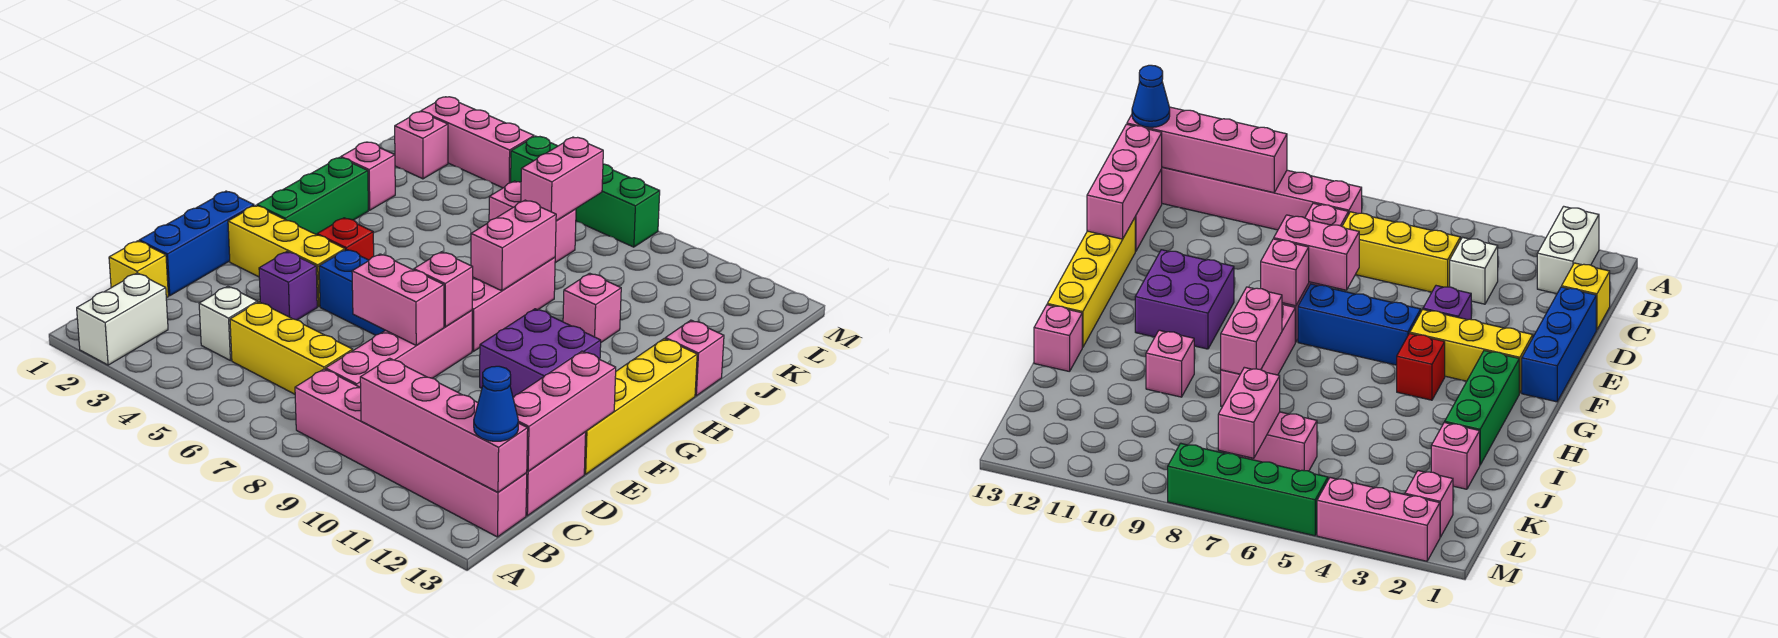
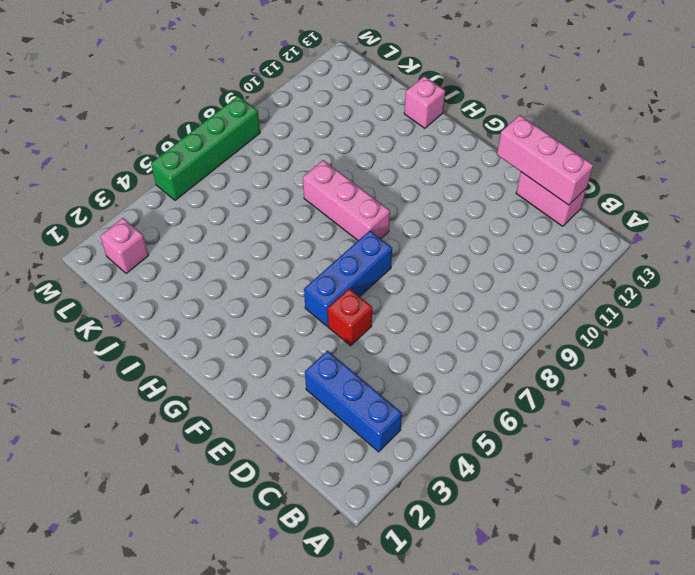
blue brick B3:D3 level 1 -> blue brick D1:F1 level 1
red brick E5 level 1 -> red brick G4 level 1
none -> white brick A2:B2 level 1
none -> pink brick B8:B13 level 1
none -> yellow brick C1 level 1
none -> white brick C4 level 1

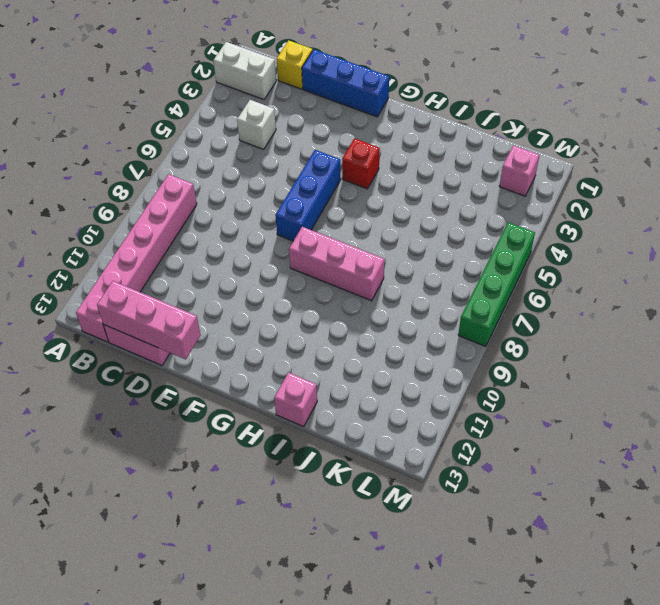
none -> yellow brick C5:C7 level 1
none -> pink brick C8:F8 level 1
none -> purple brick E4 level 1
none -> yellow brick E13:H13 level 1

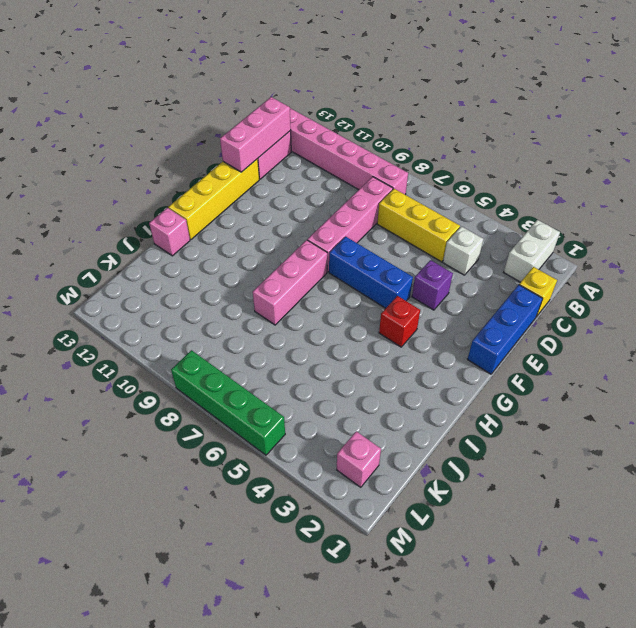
none -> yellow brick F2:F4 level 1
none -> purple brick F10:G11 level 1
none -> green brick G2:I2 level 1
none -> pink brick I10 level 1

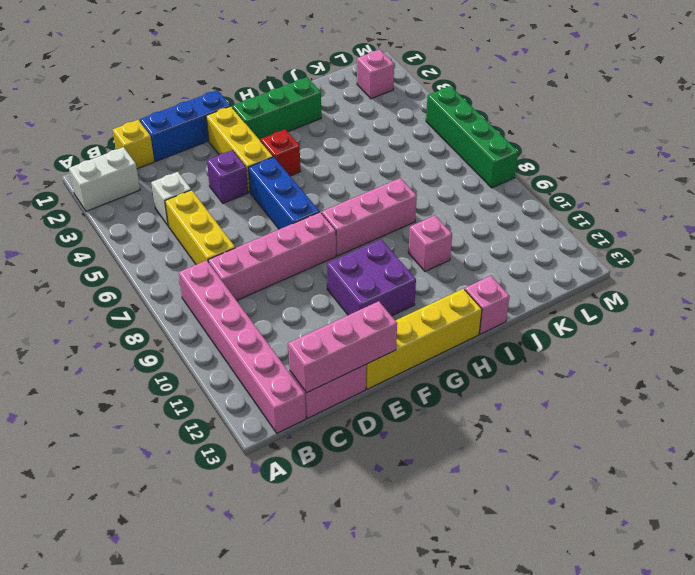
none -> pink brick J2 level 1
none -> pink brick K6:K7 level 1
none -> pink brick M2:M4 level 1
none -> pink brick B10:B13 level 2

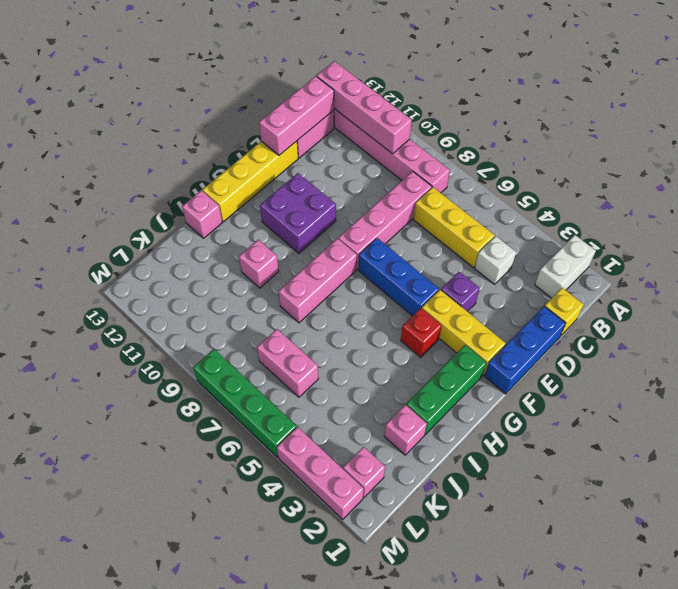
none -> pink brick E7:E8 level 2
none -> pink brick F8 level 2
none -> pink brick H8:I8 level 2
none -> pink brick K7:L7 level 2

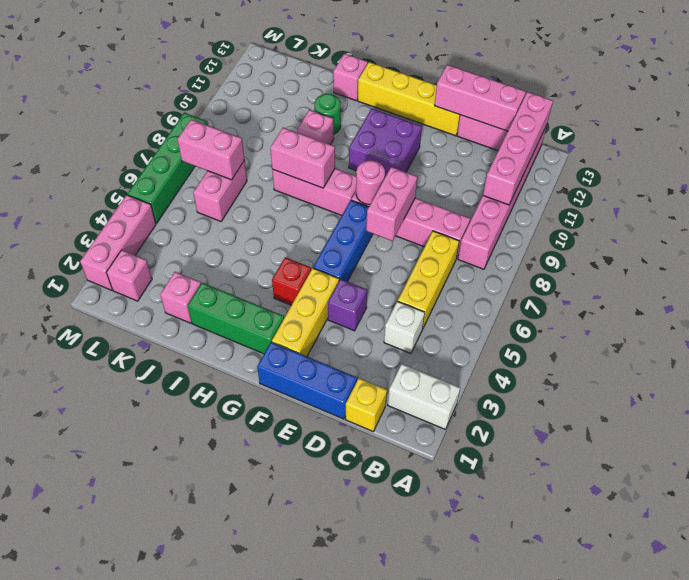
pink round brick F8 level 2 -> pink brick F8 level 2
green round brick I11 level 1 -> none
none -> blue cone B13 level 3

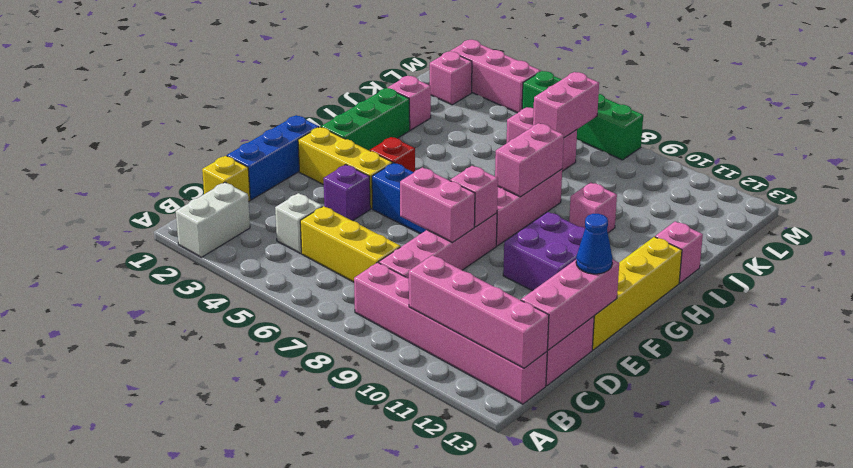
blue cone E13 level 3 -> blue cone B13 level 3

